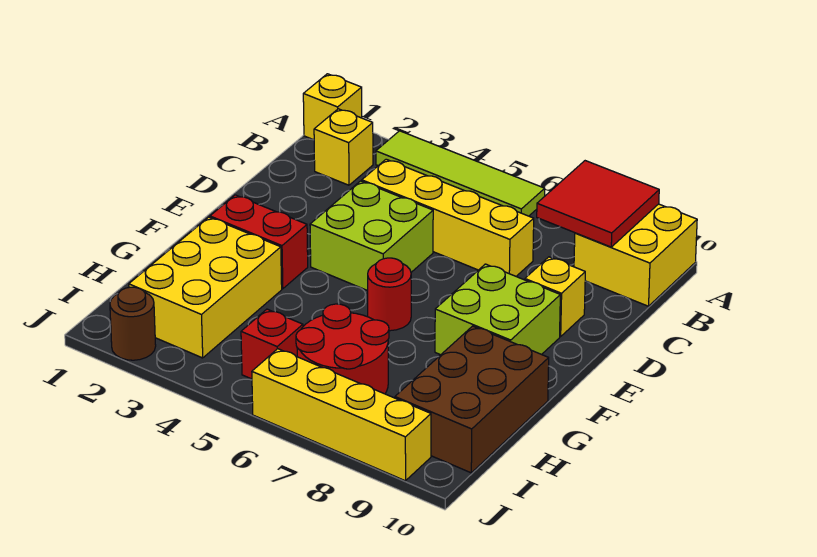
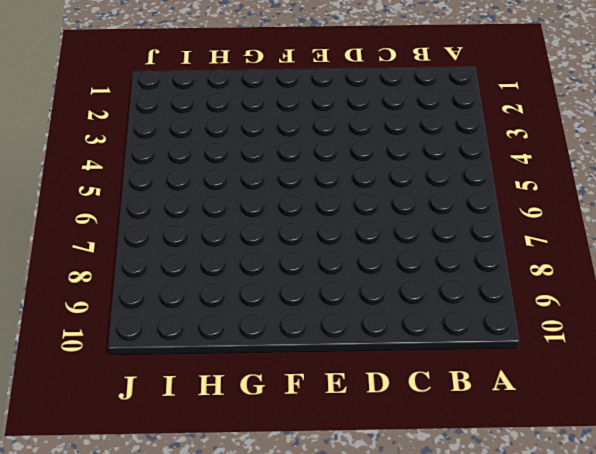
none -> yellow brick A1 level 1
none -> lime tile A3:A6 level 1
none -> yellow brick A9:B10 level 1

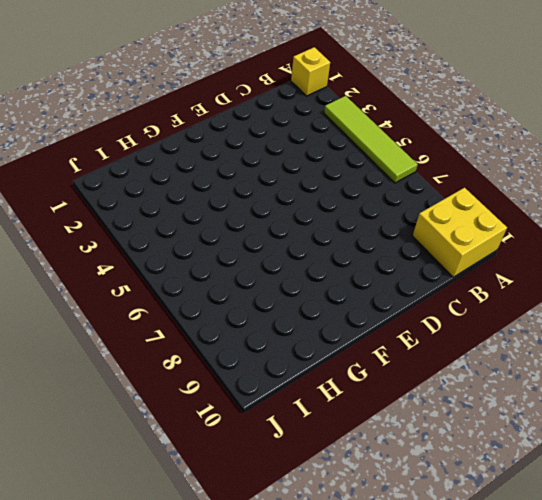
none -> yellow brick B2 level 1
none -> yellow brick C4:C7 level 1
none -> lime brick D4:E5 level 1

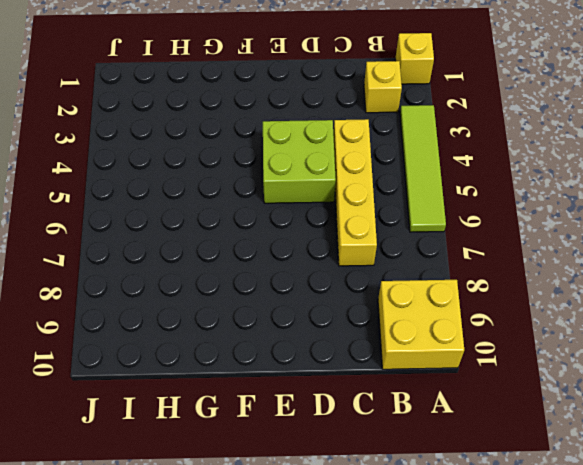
none -> yellow brick D9 level 1
none -> lime brick E8:F9 level 1
none -> red brick F2:F3 level 1

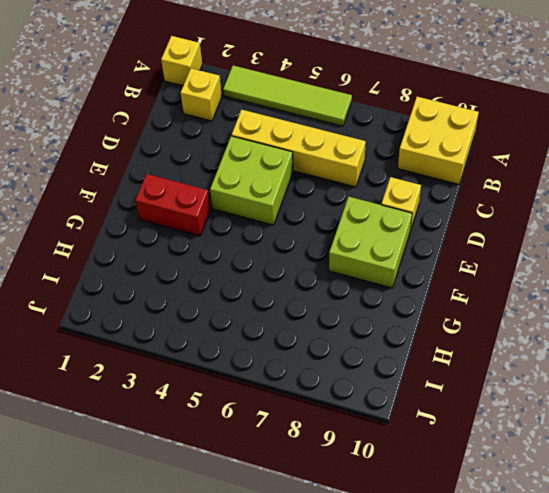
none -> red round brick F6 level 1
none -> yellow brick G2:I3 level 1
none -> brown brick G9:I10 level 1

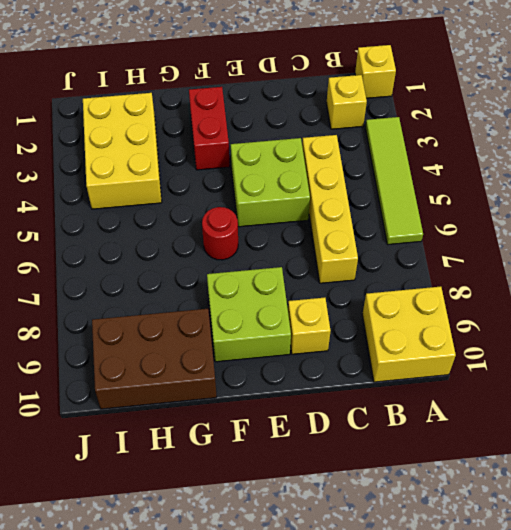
yellow brick H2:I4 level 1 -> yellow brick G2:I3 level 1
none -> red round brick H6:I7 level 1
none -> red brick I5 level 1
none -> brown round brick J2 level 1

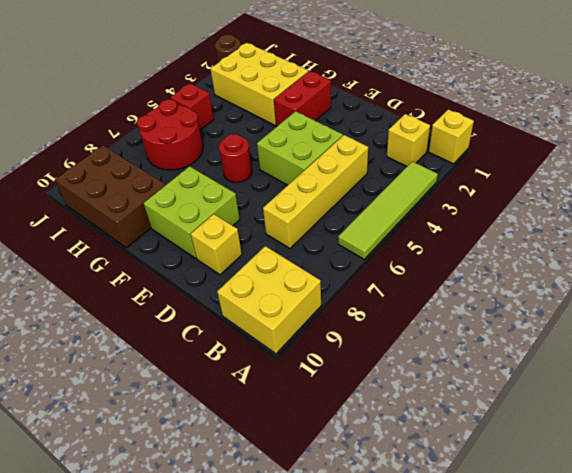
none -> yellow brick J6:J9 level 1
none -> red tile A8:B9 level 2

